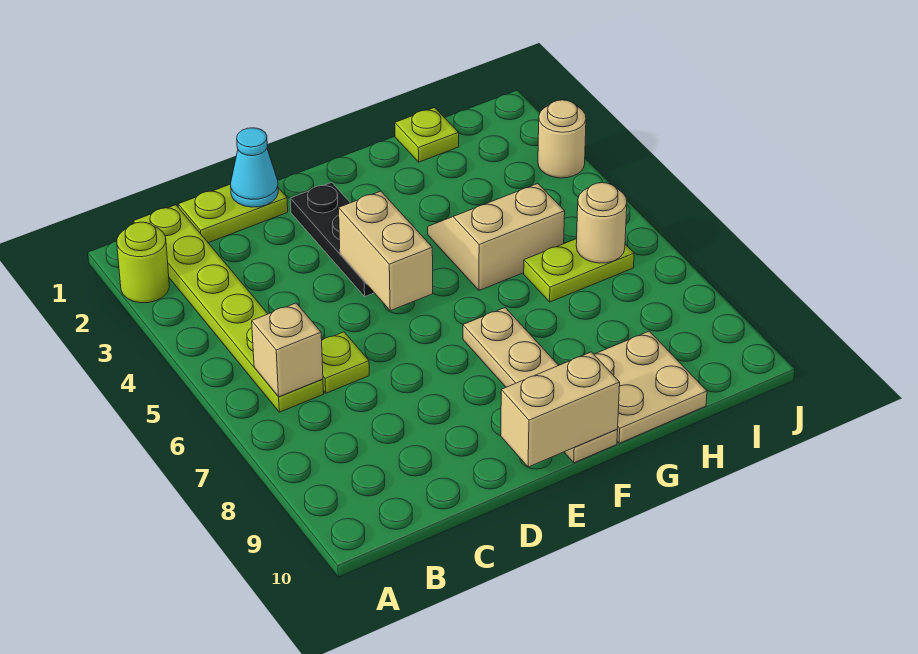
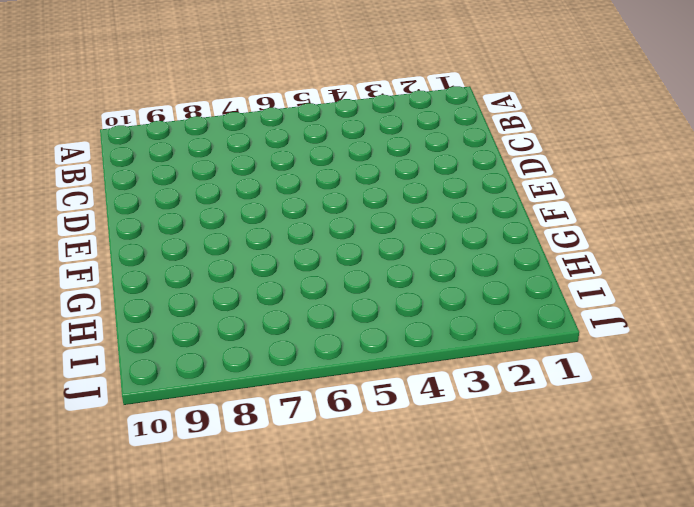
none -> lime round brick A2 level 1
none -> lime plate B1:B6 level 1
none -> lime plate C1:D1 level 1

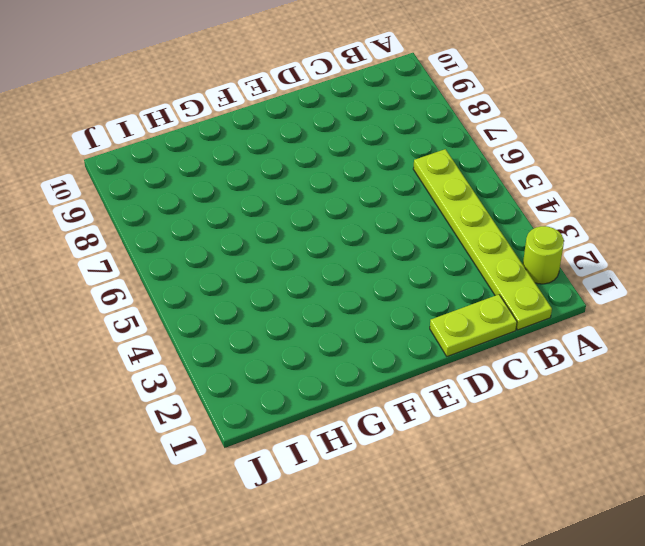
none -> lime plate C6 level 1
none -> black plate E2:E4 level 1
none -> tan plate F7:F10 level 1

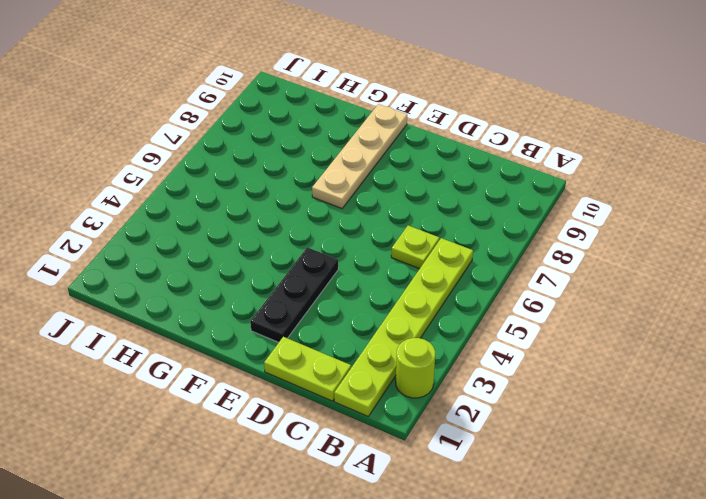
none -> tan slope G4:H5 level 1 top 5
none -> tan plate G9:H10 level 1
none -> lime plate H1 level 1

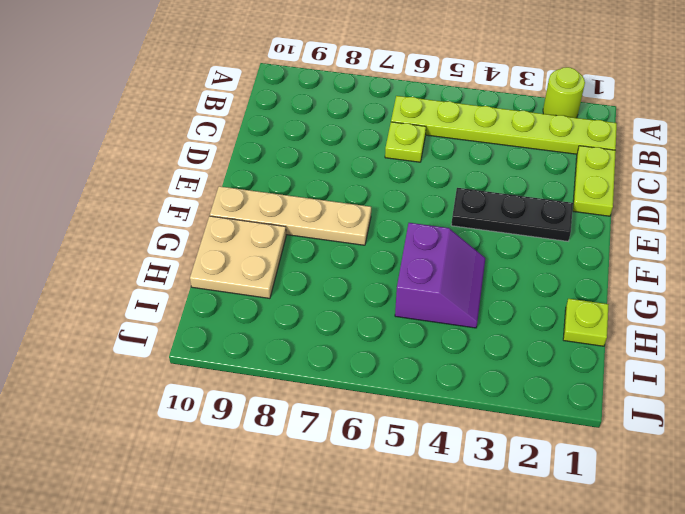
purple slope G4:H5 level 1 top 5 -> tan slope G4:H5 level 1 top 5
none -> lime plate H6:I6 level 1
none -> tan round brick J3 level 1
none -> tan brick B6 level 2

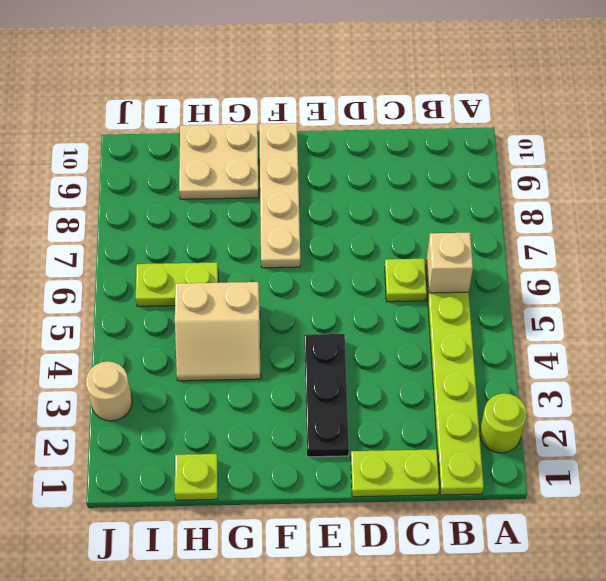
none -> cyan cone D1 level 2
none -> tan brick E4:E5 level 2
none -> tan brick E10:F10 level 2

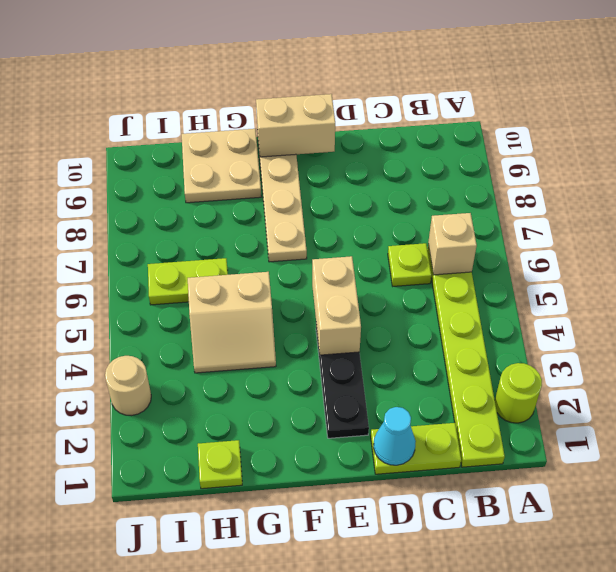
none -> tan round brick I6 level 2

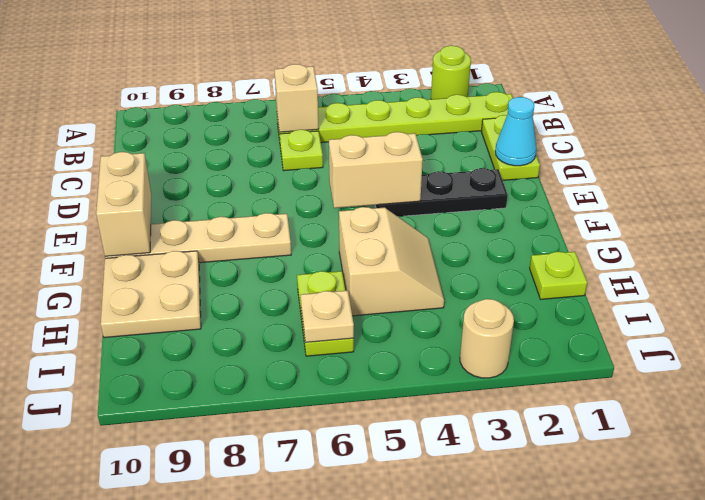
tan plate I6 level 2 -> tan round brick I6 level 2

